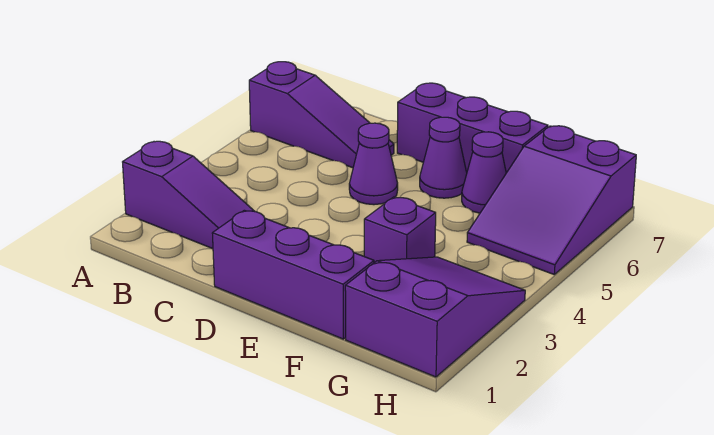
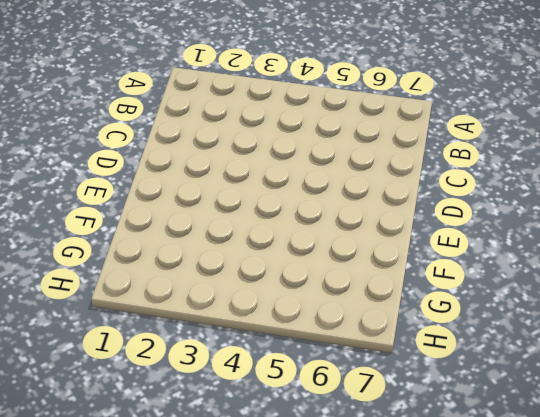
none -> purple slope A2:C2 level 1 top A
none -> purple slope A6:C6 level 1 top A

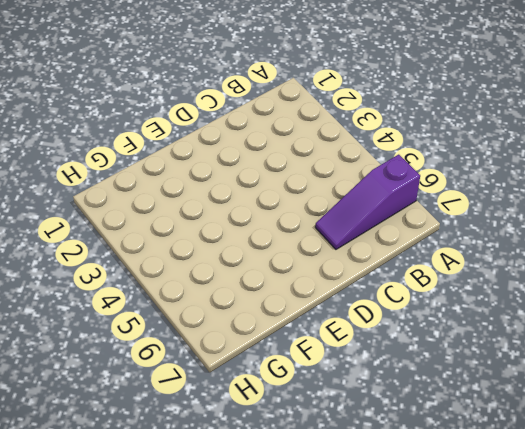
none -> purple slope A2:C2 level 1 top A
none -> purple brick D1:F1 level 1

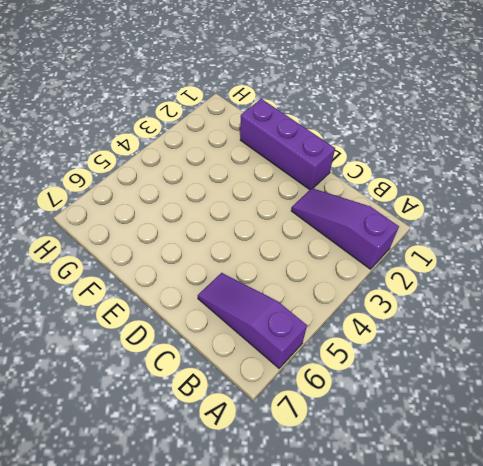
none -> purple cone D5 level 1
none -> purple brick D7:F7 level 1

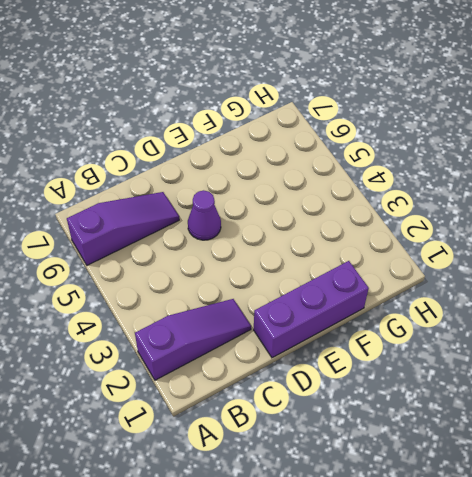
none -> purple brick D7:F7 level 1
none -> purple cone E6 level 1

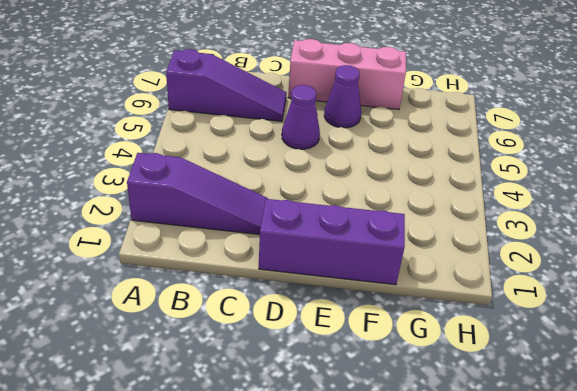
pink brick D7:F7 level 1 -> purple brick D7:F7 level 1
none -> purple brick F3 level 1
none -> purple cone F6 level 1

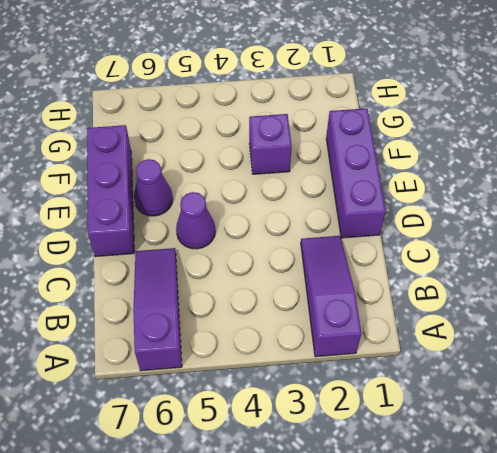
none -> purple cone F6 level 1
none -> purple slope G1:H3 level 1 top 1

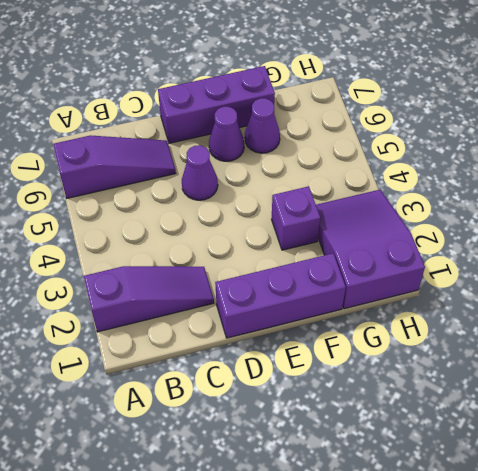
none -> purple slope G5:H7 level 1 top 7

